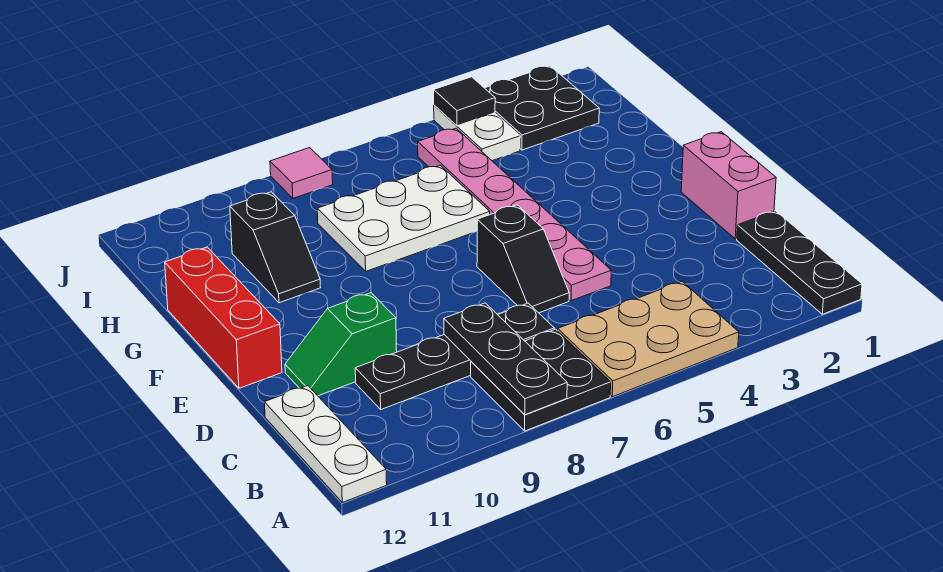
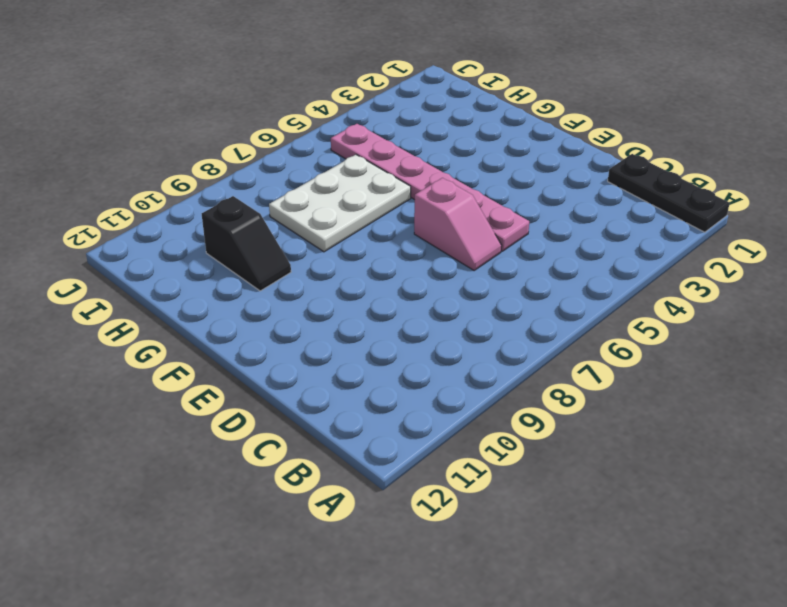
pink slope D6:E6 level 1 top E -> black slope D6:E6 level 1 top E
none -> tan plate A4:B6 level 1
none -> black plate A7:B8 level 1
none -> white plate A12:C12 level 1

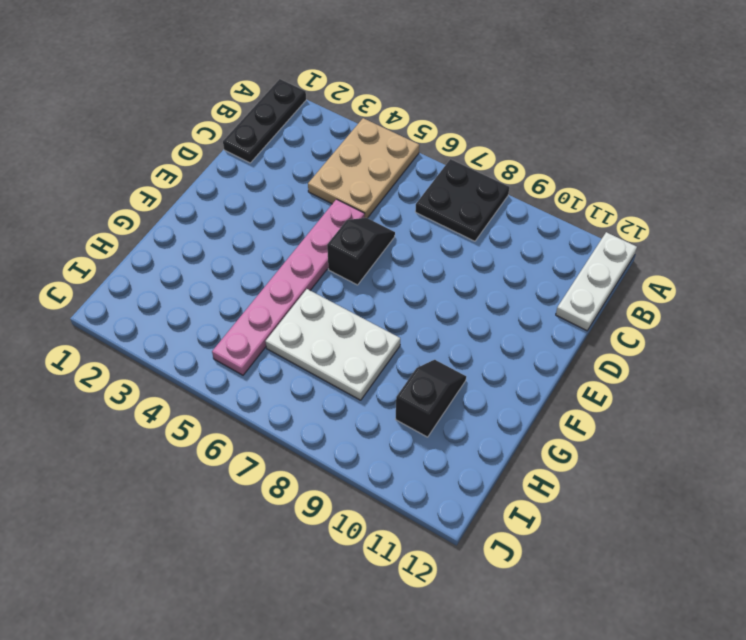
tan plate A4:C5 level 1 -> tan plate A4:B6 level 1
none -> black plate C7:C10 level 1
none -> pink brick D1:E1 level 1
none -> green slope D10:D11 level 1 top 10

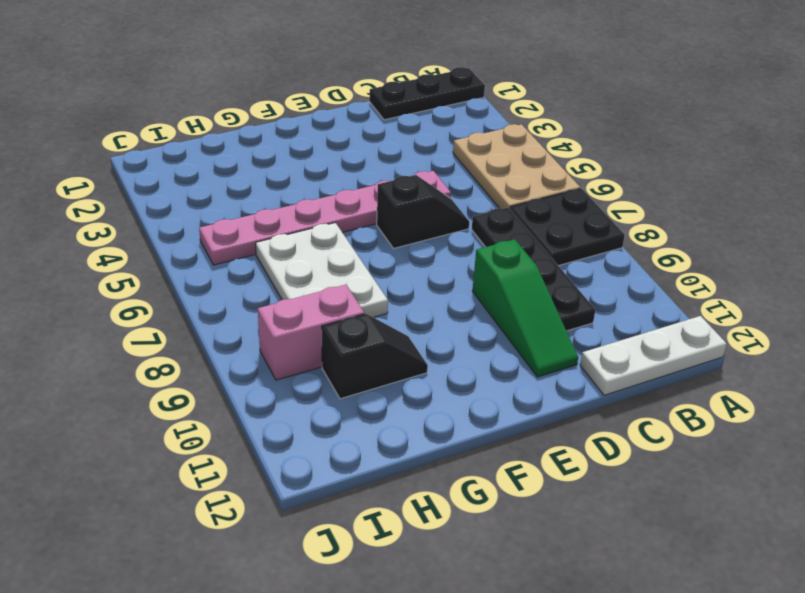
green slope D9:D11 level 1 top 9 -> green slope D10:D11 level 1 top 10
pink brick H9:I9 level 1 -> pink brick D1:E1 level 1
none -> red brick E12:G12 level 1
none -> black plate I2:J3 level 1
none -> white plate I4:J4 level 1

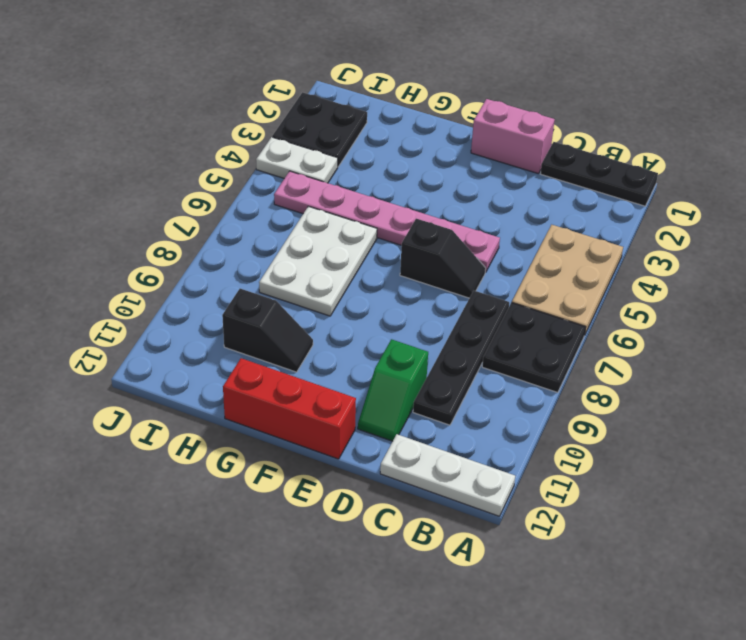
none -> pink tile J8 level 1
none -> black plate A8:C8 level 2
none -> black tile J4 level 2

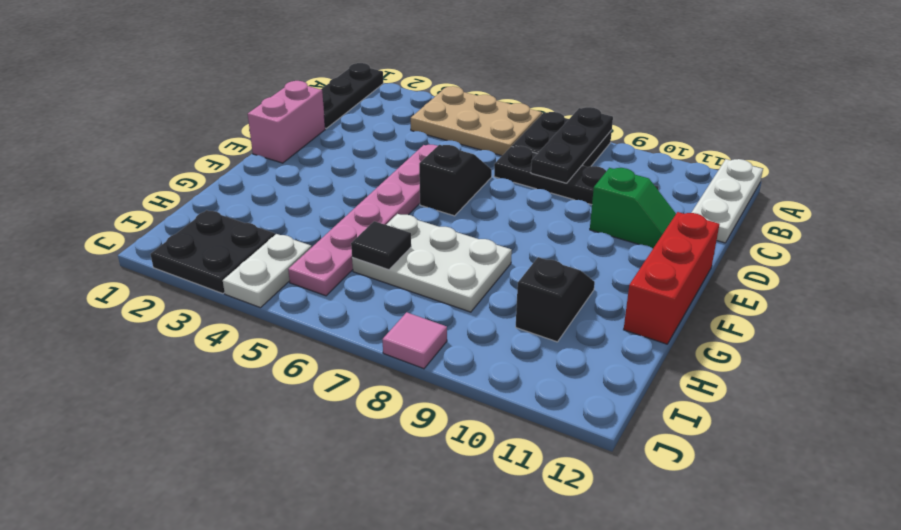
black tile H6 level 2 -> black tile J4 level 2

